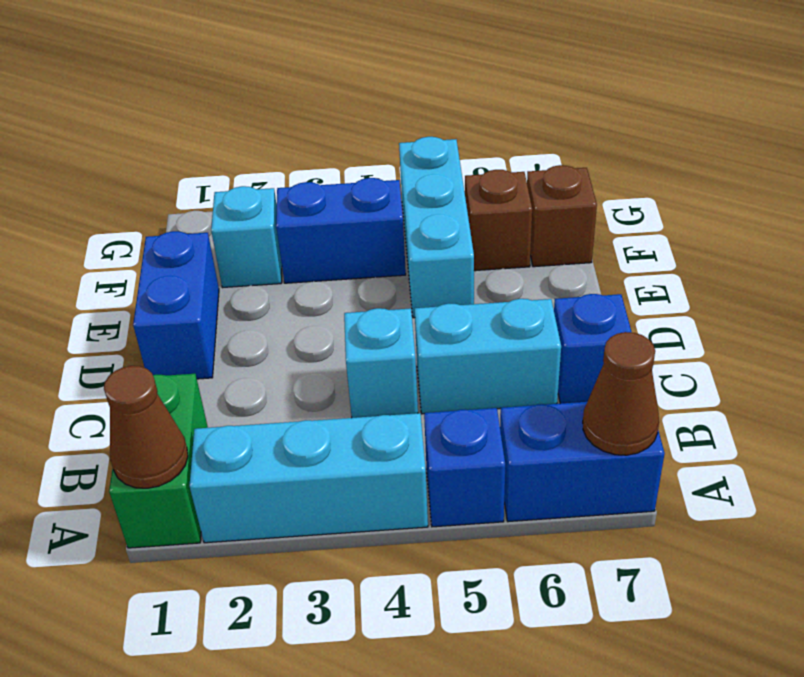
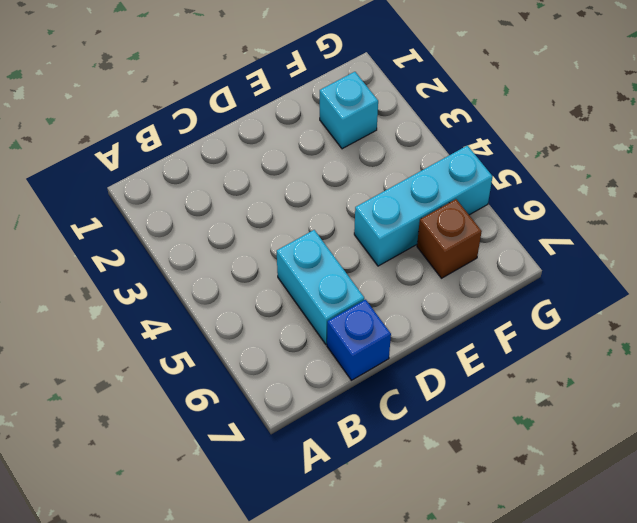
none -> green brick A1:B1 level 1
none -> cyan brick A2:A4 level 1
none -> blue brick A5 level 1

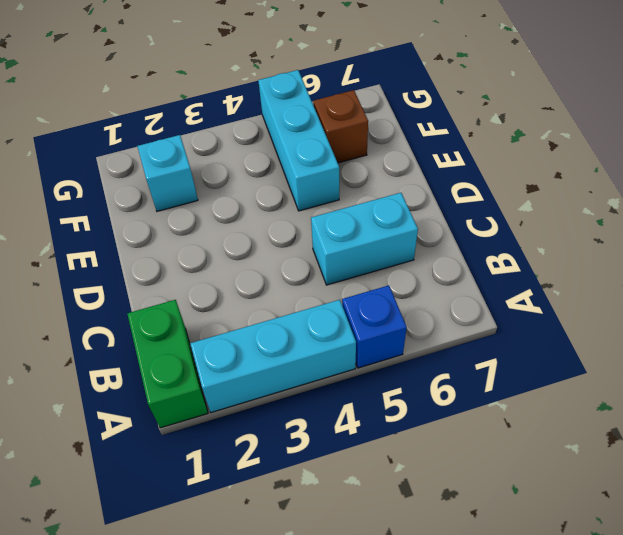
none -> blue brick A6:A7 level 1
none -> cyan brick C4 level 1
none -> blue brick C7 level 1

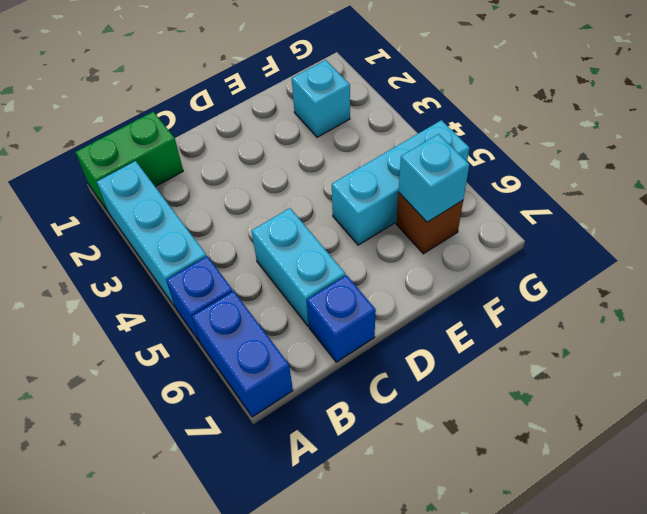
cyan brick F6 level 2 -> cyan brick C4 level 1
none -> blue brick D1:E1 level 1
none -> blue brick F3:F4 level 1
none -> brown brick F7 level 1

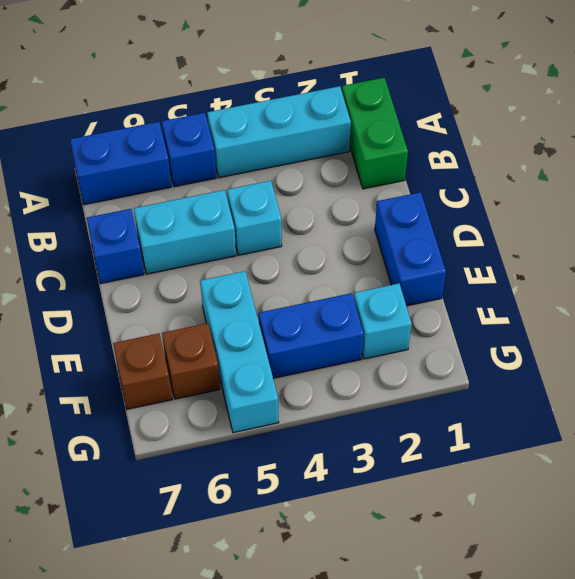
none -> brown cone A1 level 2
none -> brown cone A7 level 2

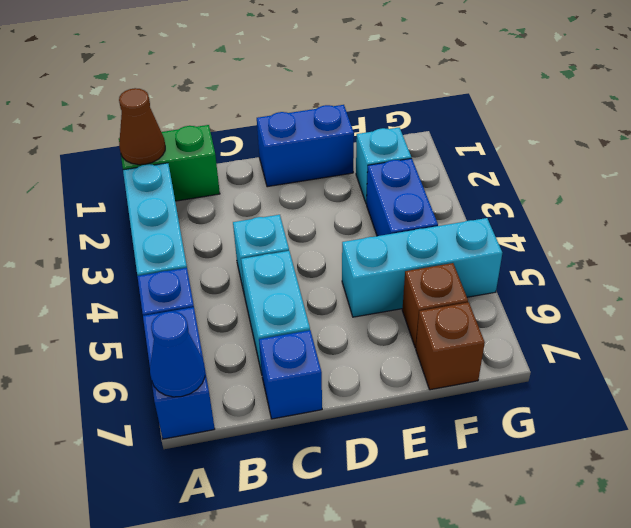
blue cone A7 level 2 -> brown cone A7 level 2

